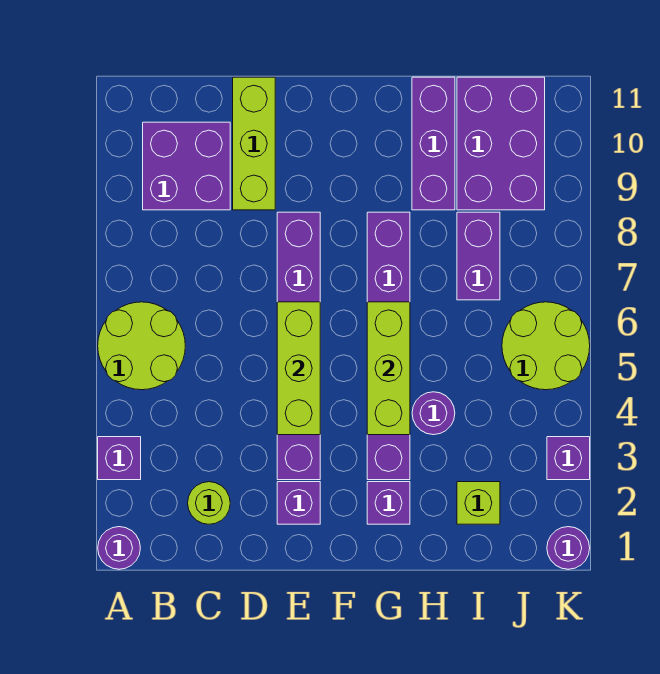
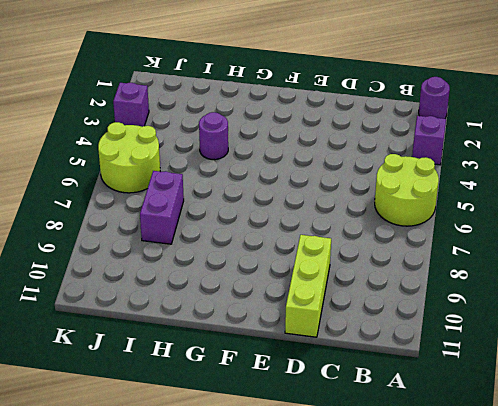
none -> purple brick B9:C10 level 1
none -> lime round brick C2 level 1
none -> purple brick E2 level 1

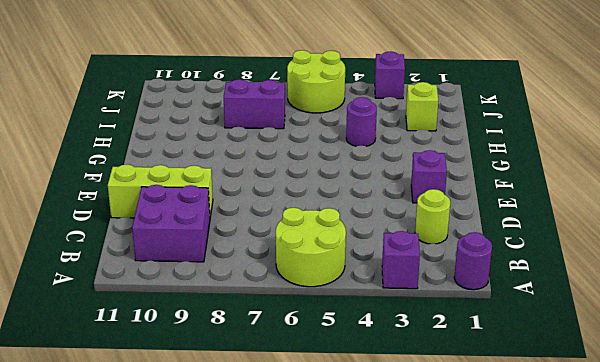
none -> purple brick E3:E8 level 1
none -> purple brick G2 level 1
none -> purple brick G3:G8 level 1

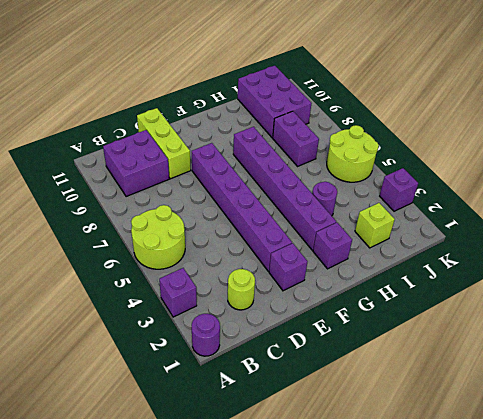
none -> purple brick H9:H11 level 1
none -> purple round brick K1 level 1
none -> lime brick E4:E6 level 2

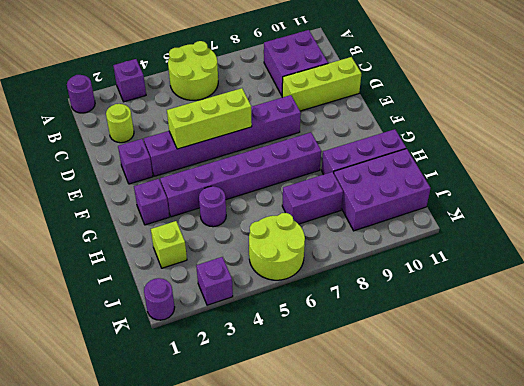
none -> lime brick G4:G6 level 2

